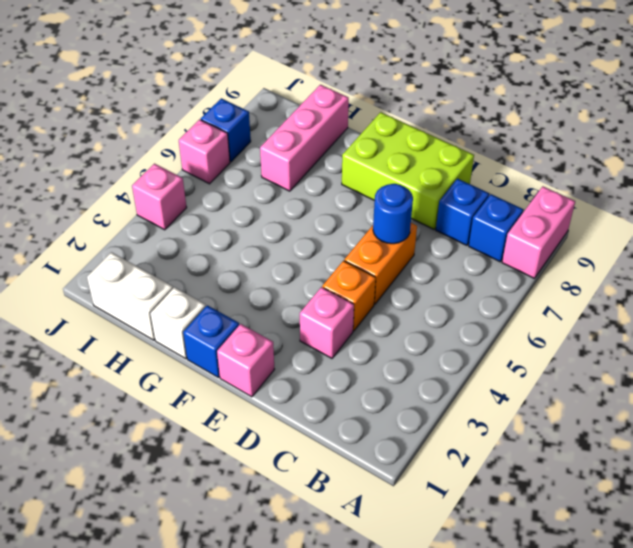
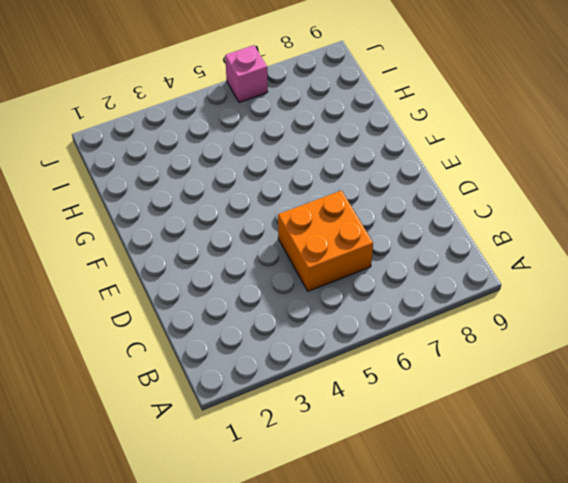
orange brick C5:D6 level 1 -> orange brick D5:D6 level 1
none -> pink brick A8:A9 level 1
none -> blue brick B8 level 1
none -> blue brick C8 level 1

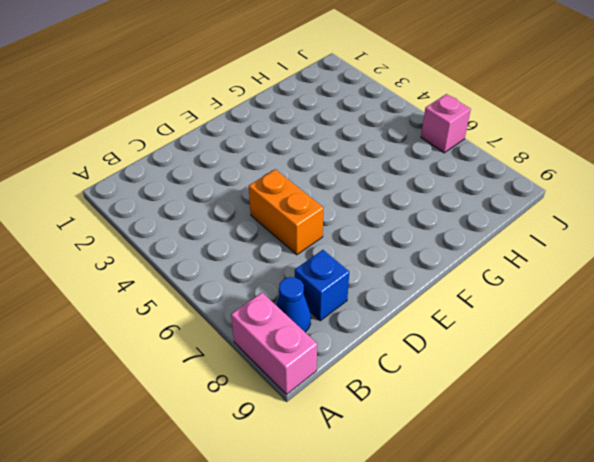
blue cone B8 level 1 -> blue brick B8 level 1
none -> pink brick D3 level 1
none -> orange brick D4 level 1
none -> lime brick D8:F9 level 1

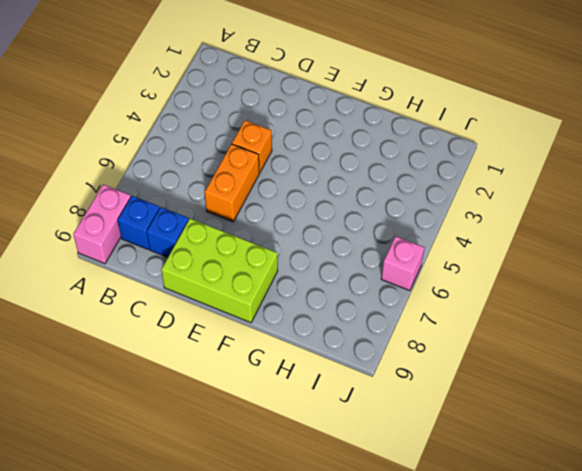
none -> pink brick D3 level 1
none -> pink brick E1 level 1
none -> blue brick F1 level 1

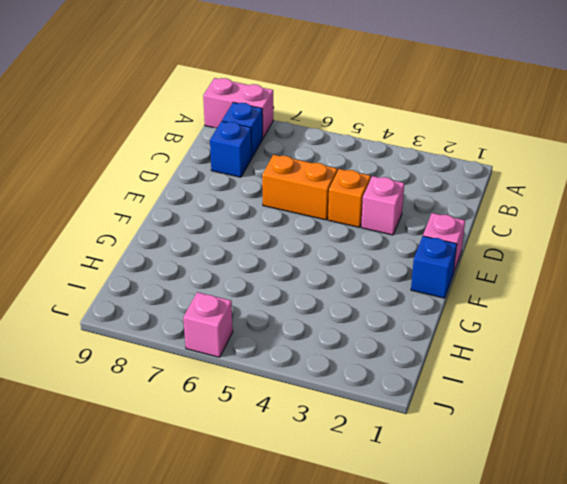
none -> lime brick D8:F9 level 1
none -> white brick G1 level 1
none -> white brick H1:I1 level 1

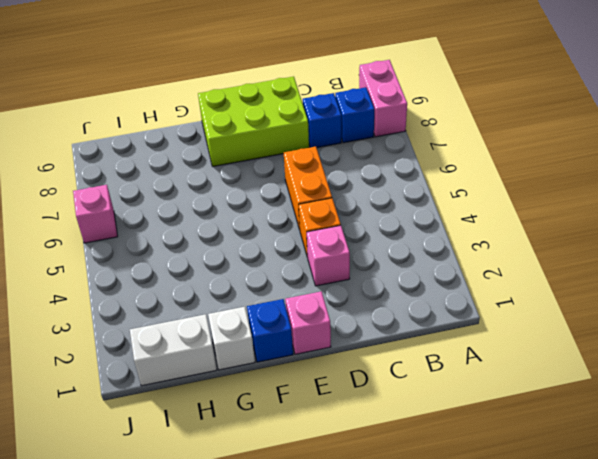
none -> pink brick H7:H9 level 1
none -> pink brick J4 level 1
none -> blue brick J7 level 1

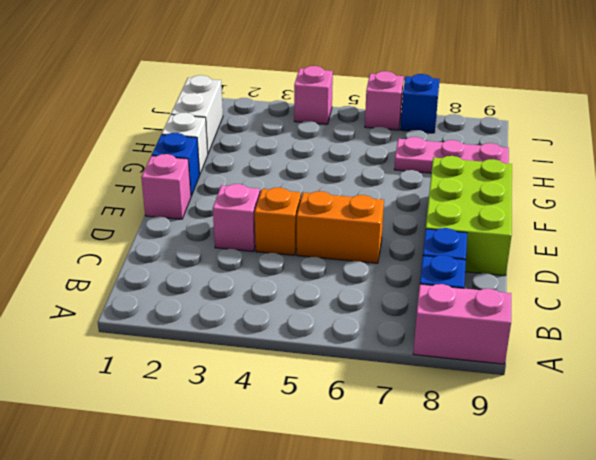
pink plate H7:H9 level 1 -> pink brick H7:H9 level 1
none -> blue round brick D6 level 2

